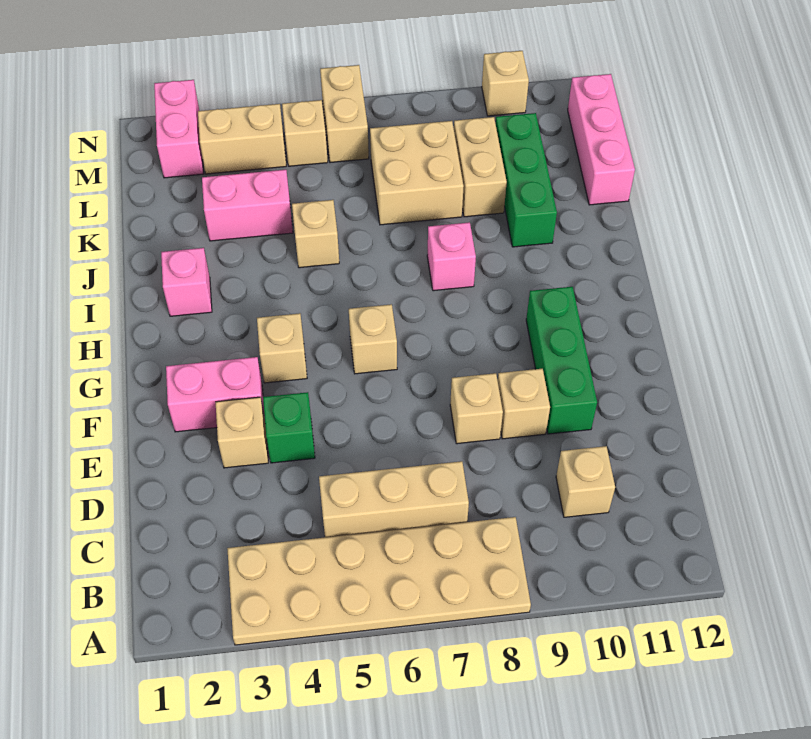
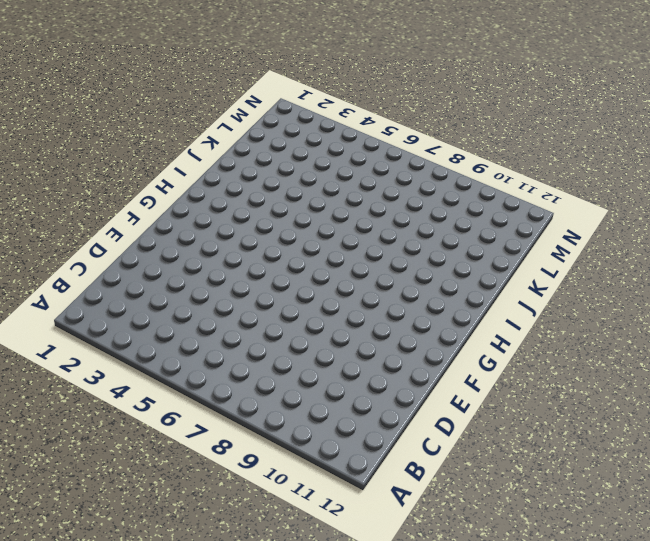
none -> tan plate A3:B8 level 1
none -> tan brick C5:C7 level 1
none -> tan brick C10 level 1

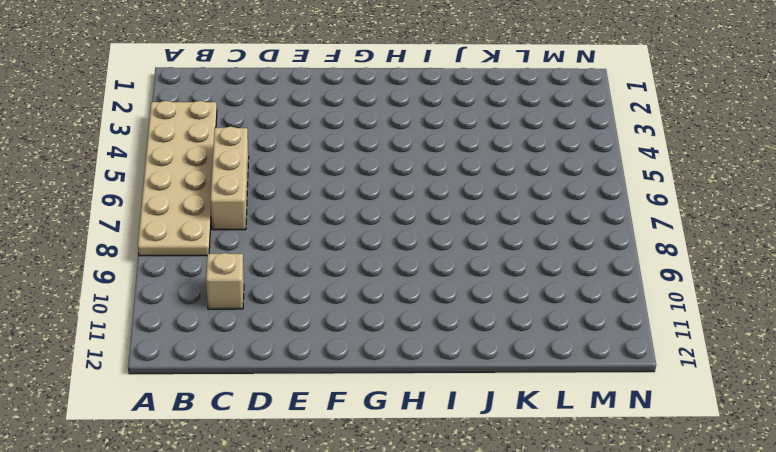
none -> tan brick E3 level 1
none -> green brick E4 level 1
none -> tan brick E8 level 1

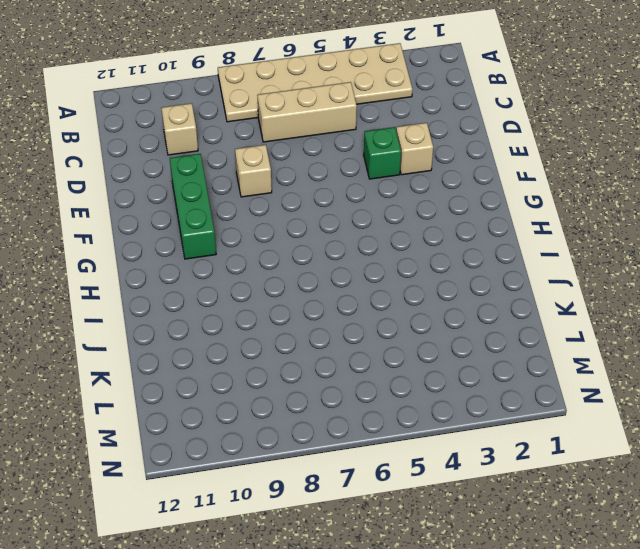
none -> tan brick E9 level 1
none -> pink brick F2:F3 level 1
none -> tan brick G4 level 1

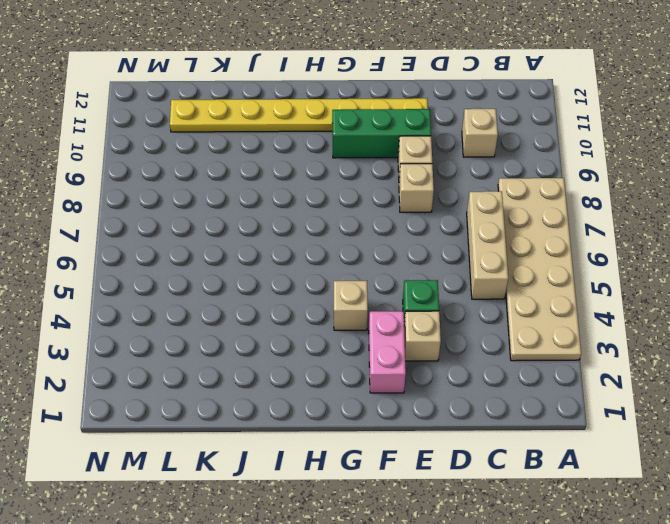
yellow plate E11:L11 level 1 -> none
none -> tan brick G6 level 1
none -> pink brick I2 level 1
none -> pink brick I8 level 1

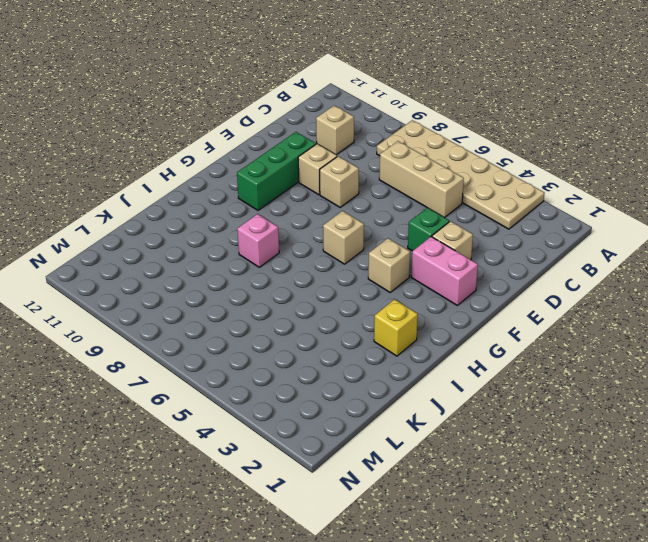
yellow brick I2 level 1 -> pink brick I2 level 1
none -> tan brick J5 level 1
none -> green brick J10:L10 level 1
none -> pink brick K3:K4 level 1

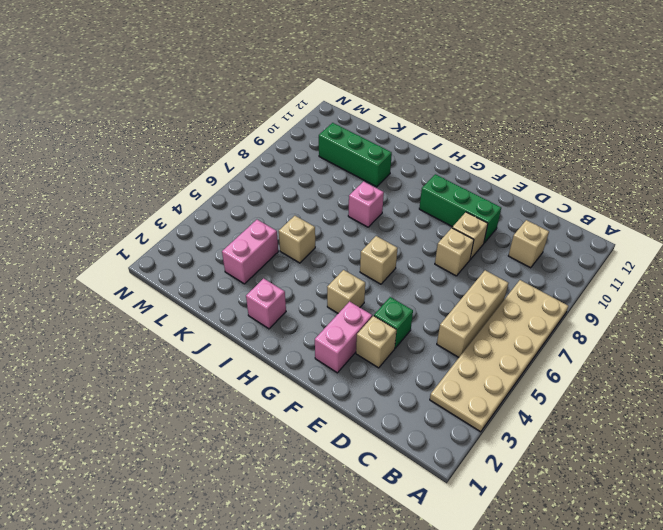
none -> tan brick K7:L8 level 1
none -> tan brick K9:L9 level 1
none -> pink brick K12:M12 level 1

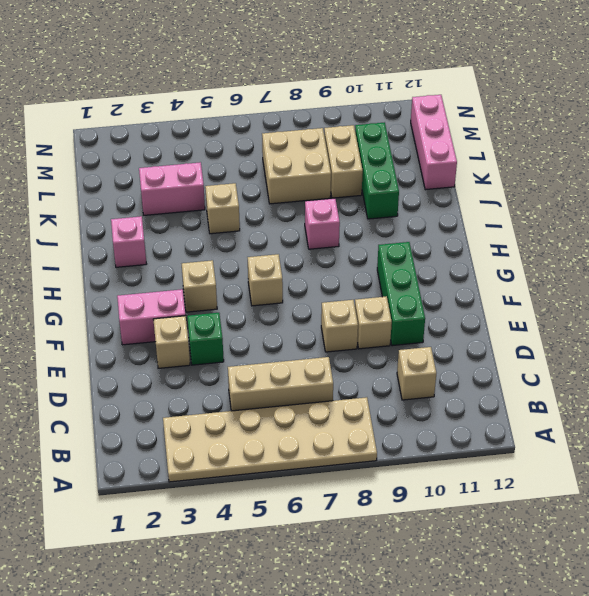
none -> pink brick M2:N2 level 1
none -> tan brick M3:M4 level 1
none -> tan brick M5 level 1

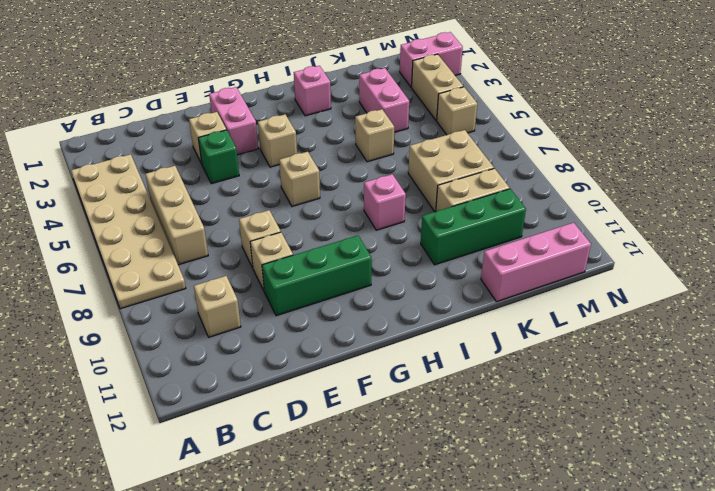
none -> tan brick M6:N6 level 1
none -> tan brick N10 level 1

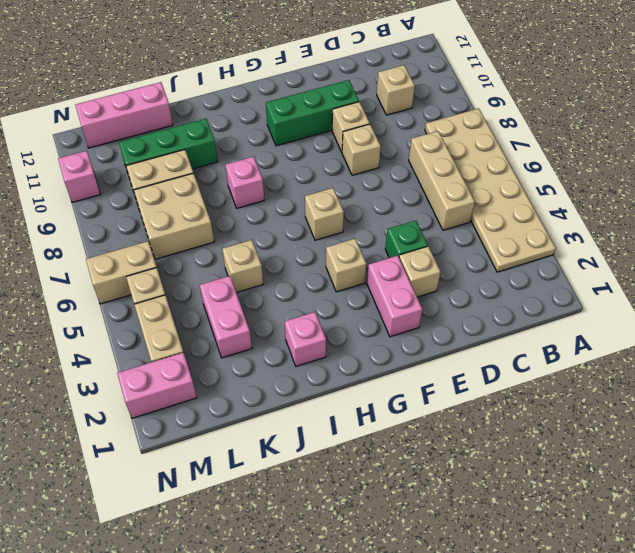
pink brick N10 level 1 -> tan brick N10 level 1

